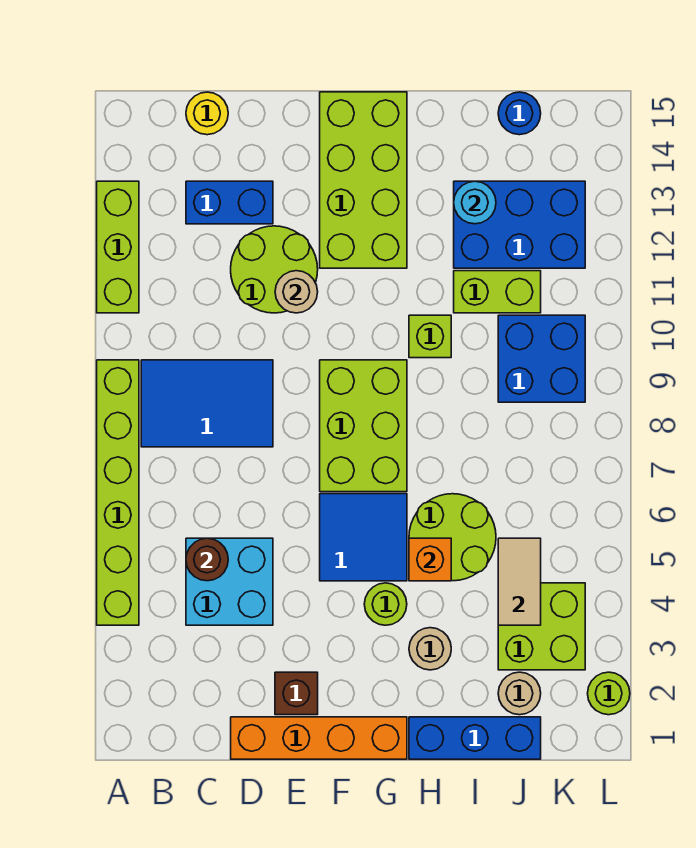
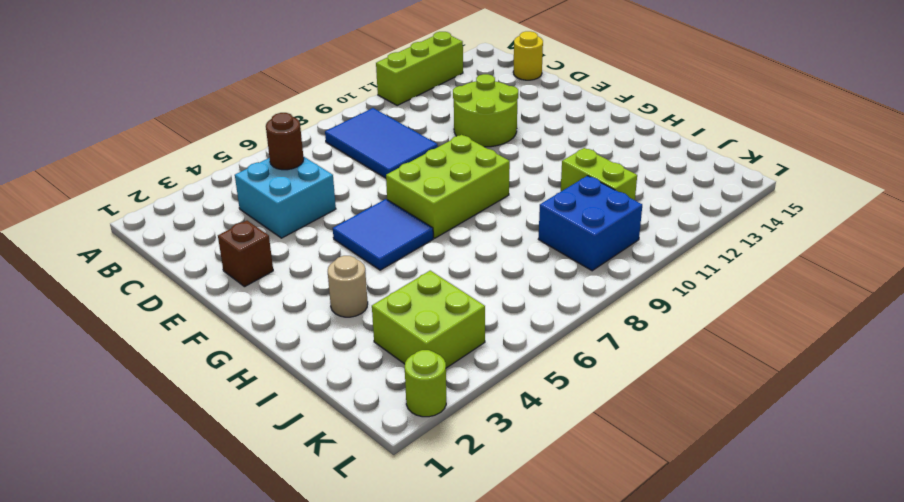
none -> lime brick A4:A9 level 1
none -> blue brick C13:D13 level 1
none -> orange brick D1:G1 level 1

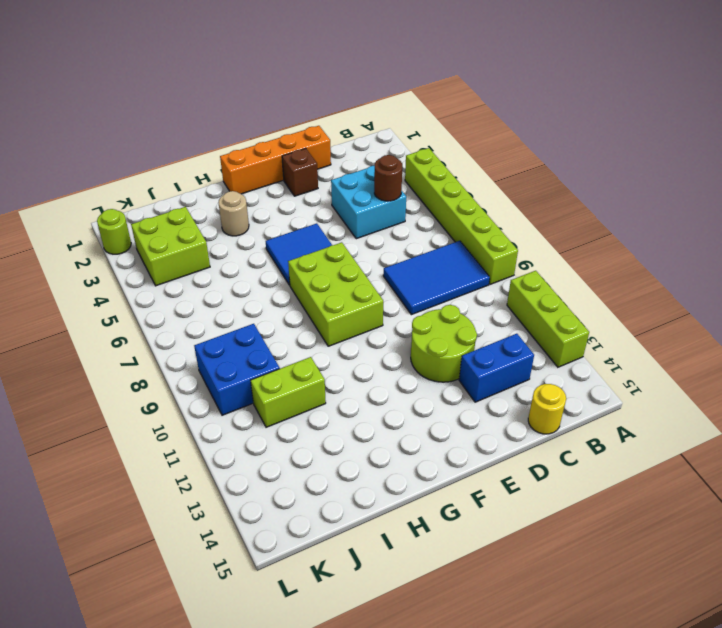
none -> lime brick F12:G15 level 1
none -> lime round brick G4 level 1
none -> blue brick H1:J1 level 1

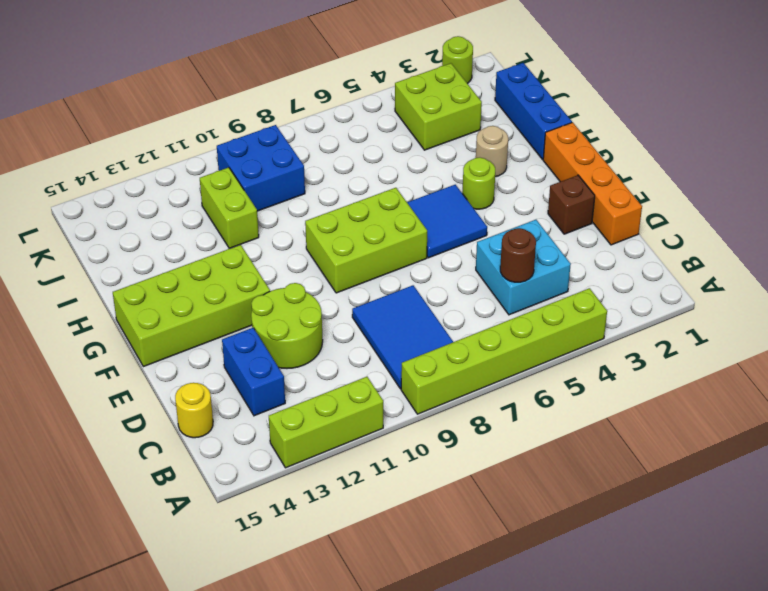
none -> lime round brick H5:I6 level 1
none -> lime brick H10 level 1
none -> blue brick I12:K13 level 1

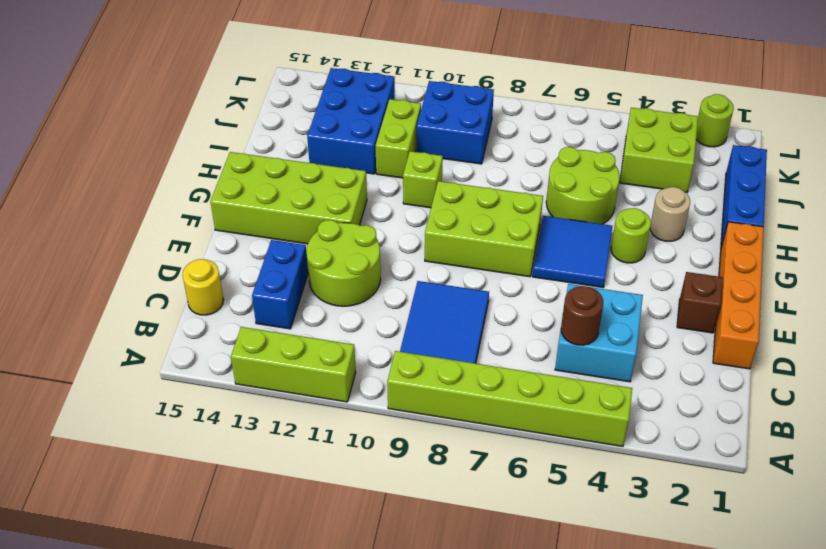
none -> tan round brick J2 level 1
none -> blue round brick J15 level 1
none -> tan round brick E11 level 2

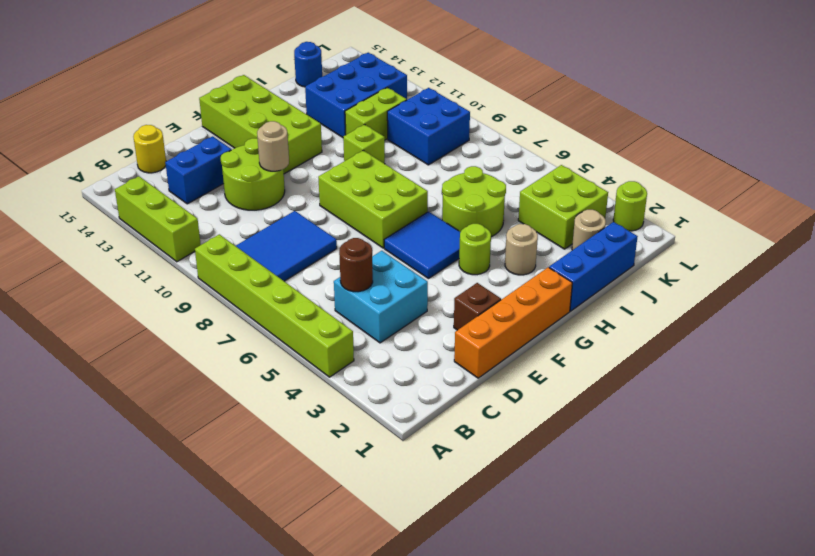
none -> orange brick H5 level 2
none -> cyan round brick I13 level 2
none -> tan tile J4:J5 level 2

